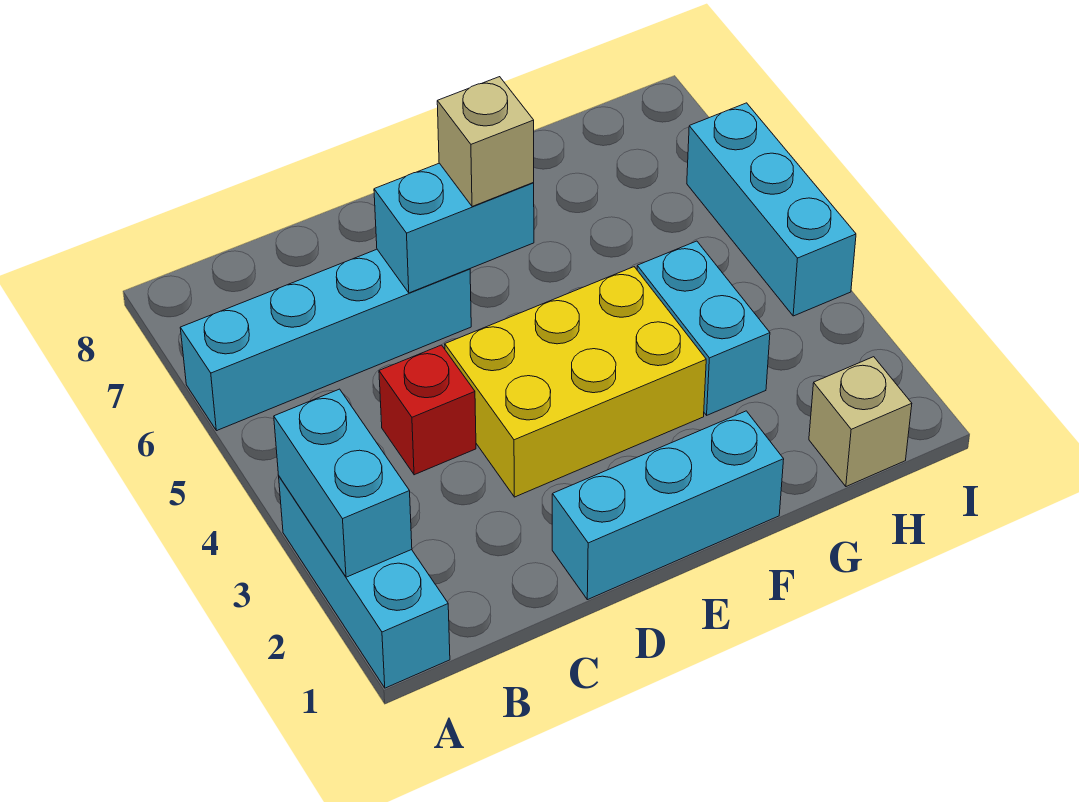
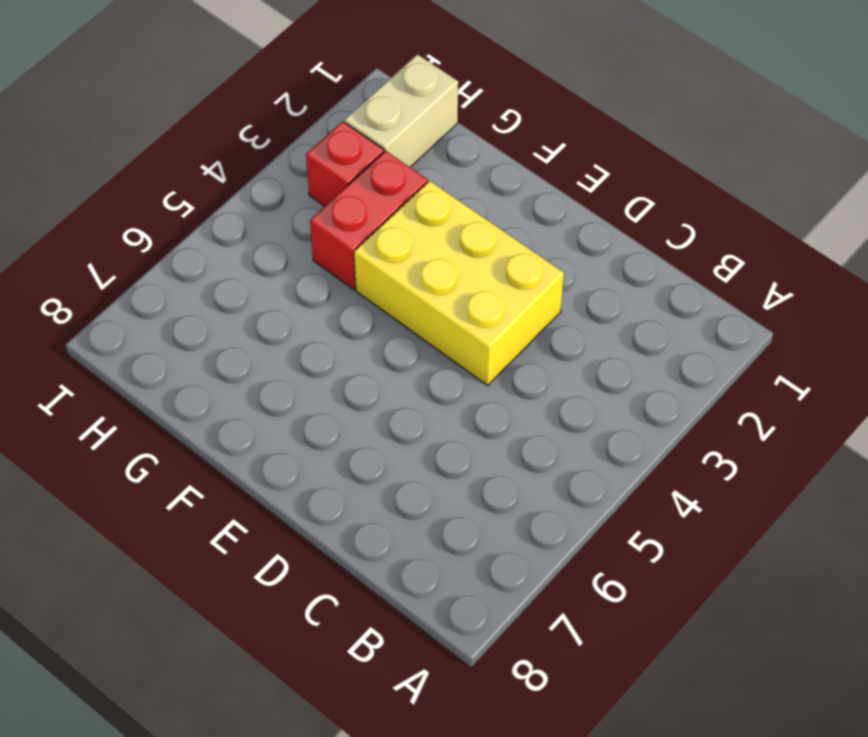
red brick G3:G4 level 1 -> cyan brick G3:G4 level 1
tan brick H1:H2 level 1 -> tan brick H1 level 1
red brick H3 level 1 -> red brick C4 level 1
none -> cyan brick A1:A3 level 1
none -> cyan brick A6:D6 level 1

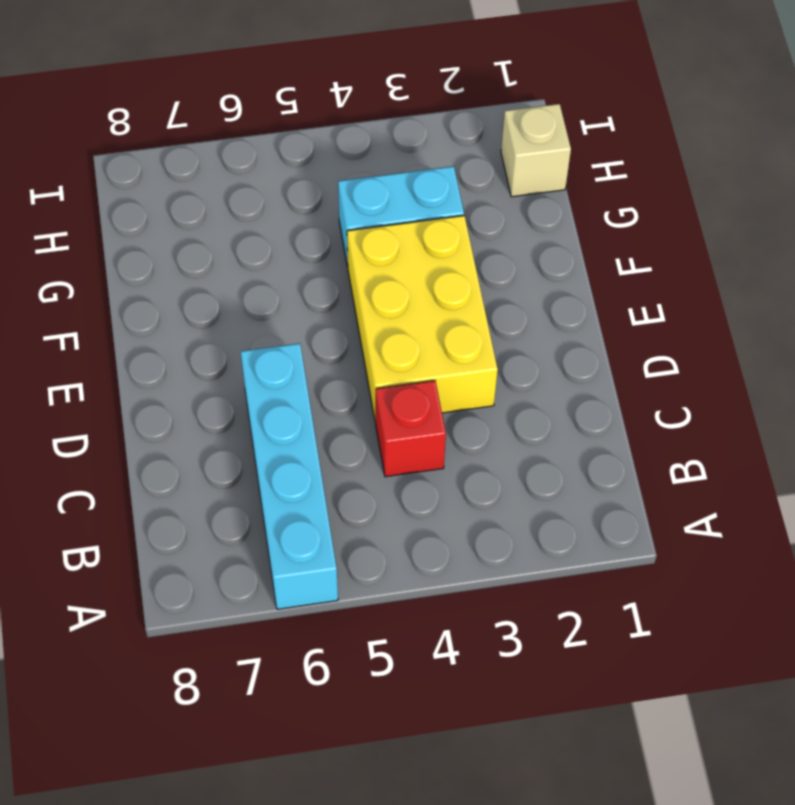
none -> cyan brick A1:A3 level 1
none -> cyan brick D1:F1 level 1

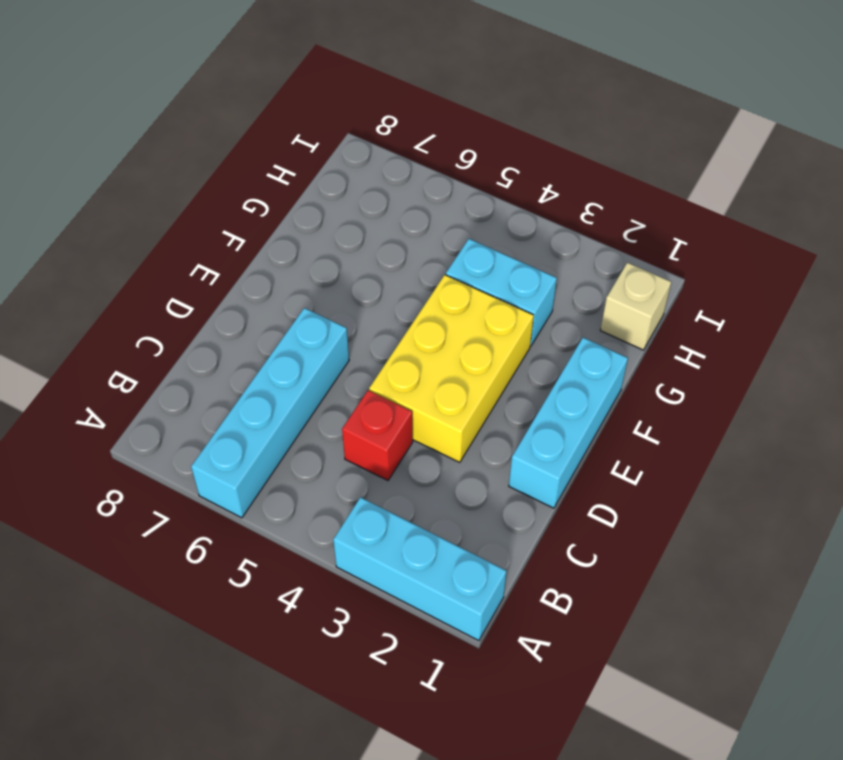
none -> cyan brick I4:I6 level 1
none -> cyan brick A2:A3 level 2

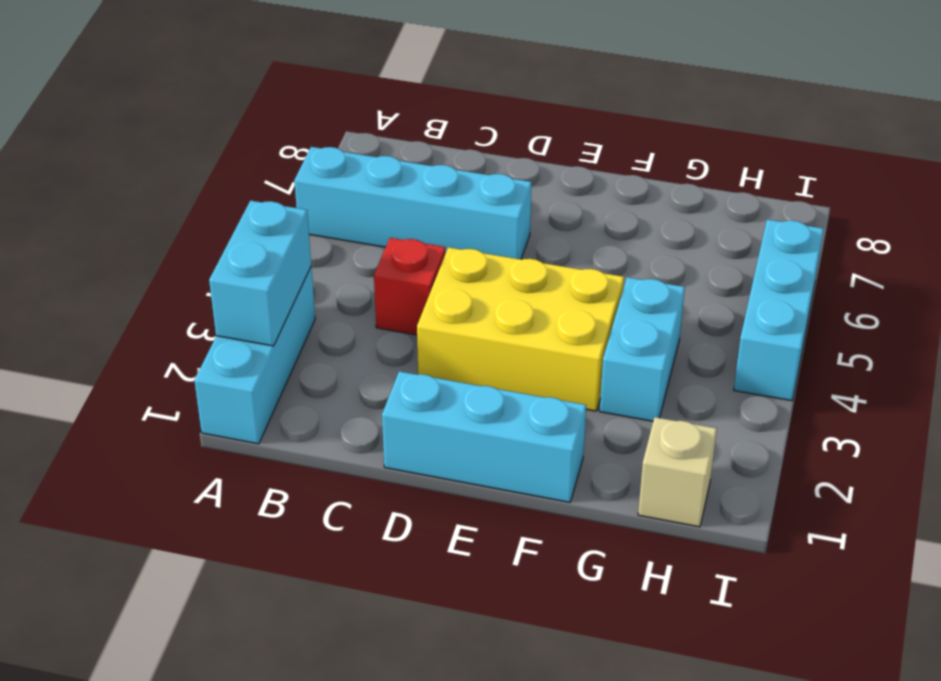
none -> cyan brick D6:E6 level 2
none -> tan brick E6 level 3

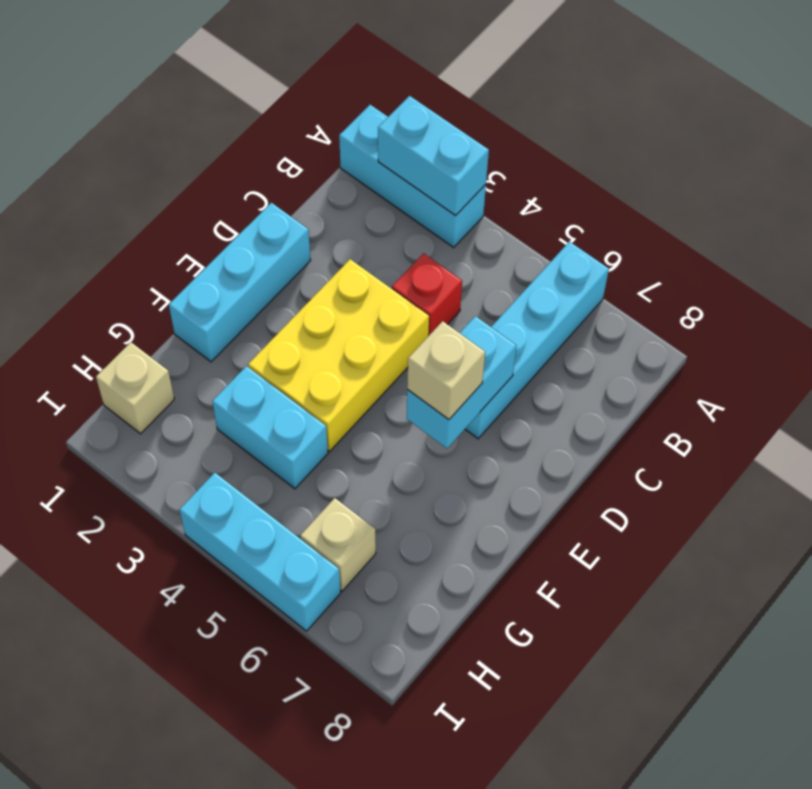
tan brick H6 level 1 -> none

